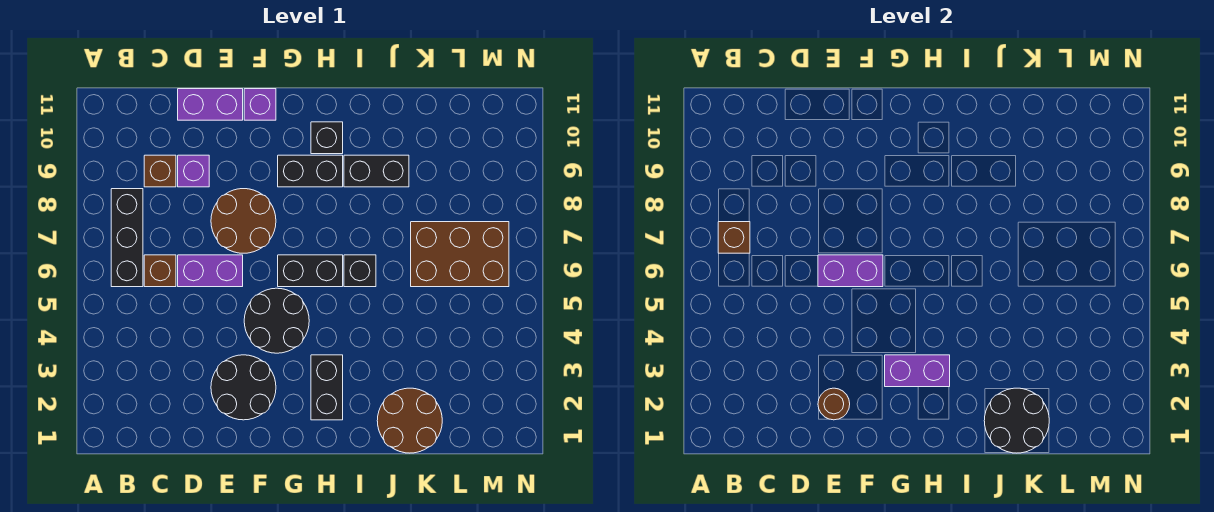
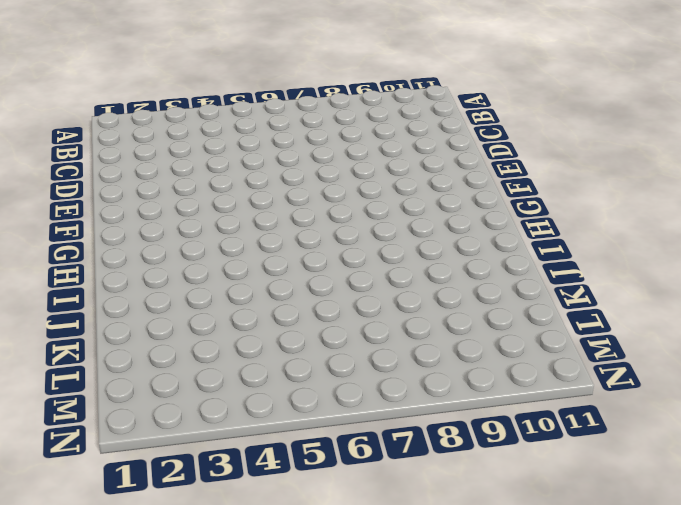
none -> black brick B6:B8 level 1
none -> brown brick C6 level 1
none -> brown brick C9 level 1

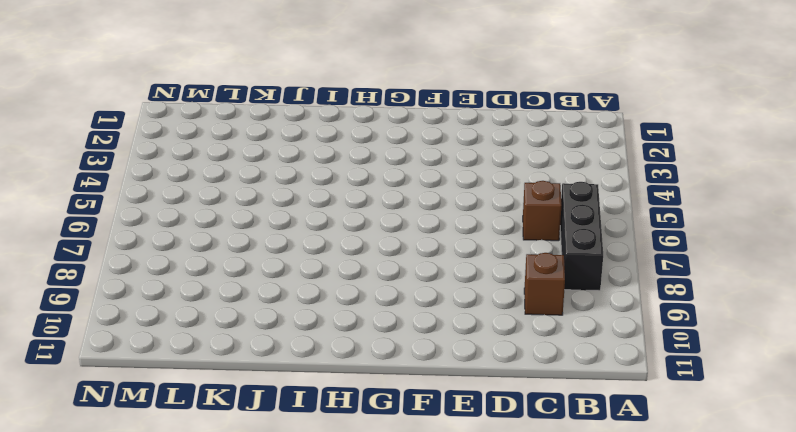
none -> purple brick D6:E6 level 1
none -> purple brick D9 level 1
none -> purple brick D11:E11 level 1

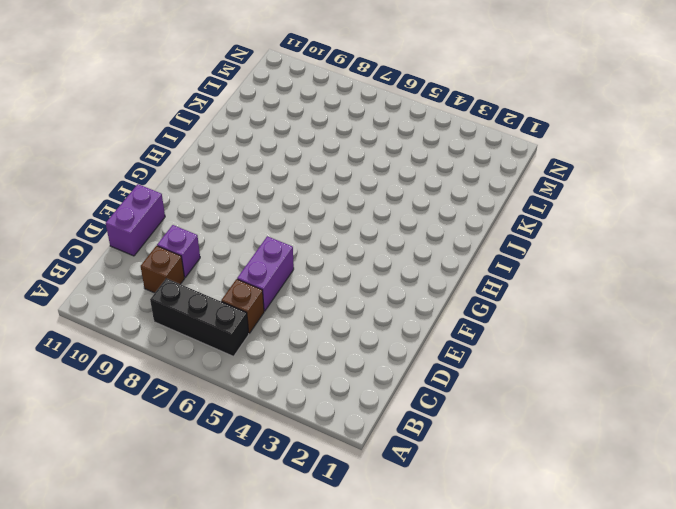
none -> black round brick E2:F3 level 1
none -> brown round brick E7:F8 level 1
none -> black round brick F4:G5 level 1

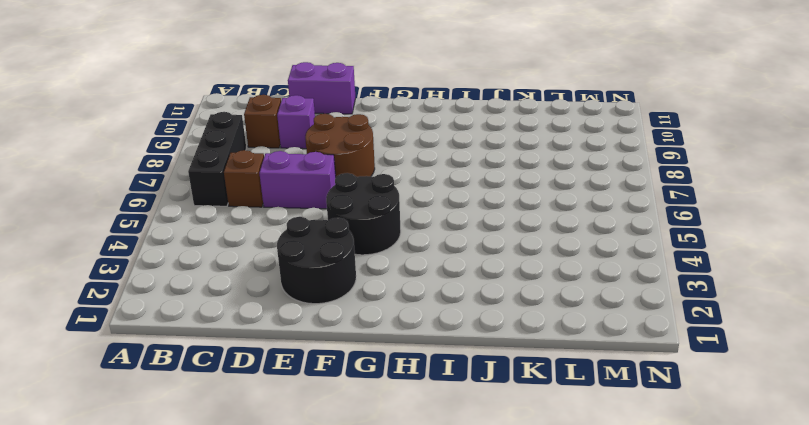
none -> purple brick F11 level 1
none -> black brick G6:H6 level 1
none -> black brick G9:H9 level 1

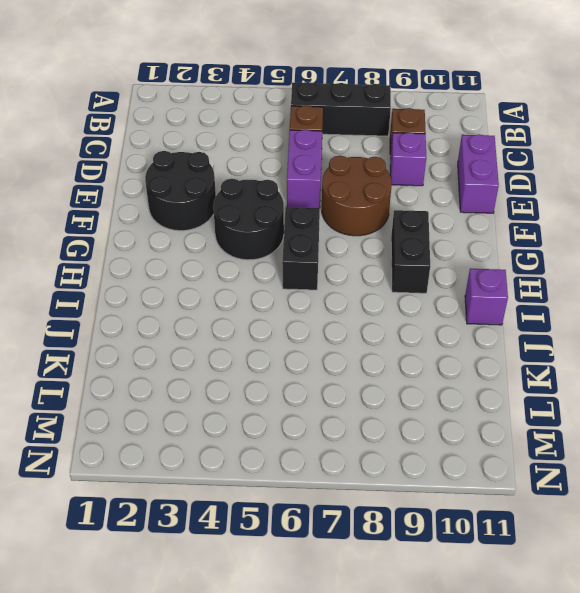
purple brick I11 level 1 -> purple brick F11 level 1
none -> black brick H2:H3 level 1
none -> black brick H10 level 1
none -> black brick I6 level 1

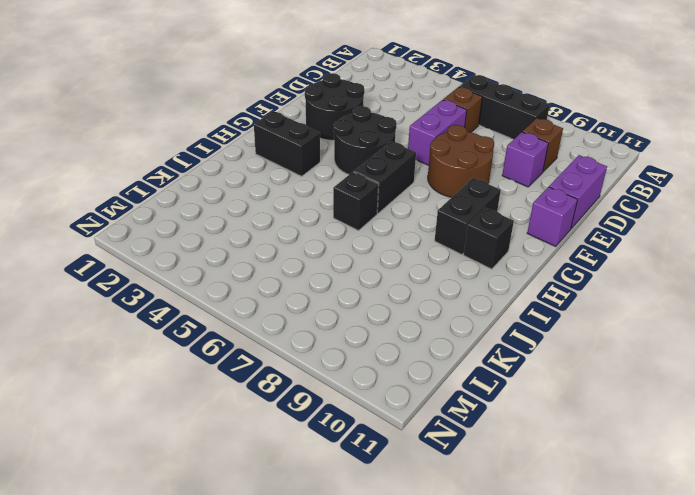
none -> black brick I9:J9 level 1
none -> brown round brick J1:K2 level 1
none -> brown brick K6:M7 level 1

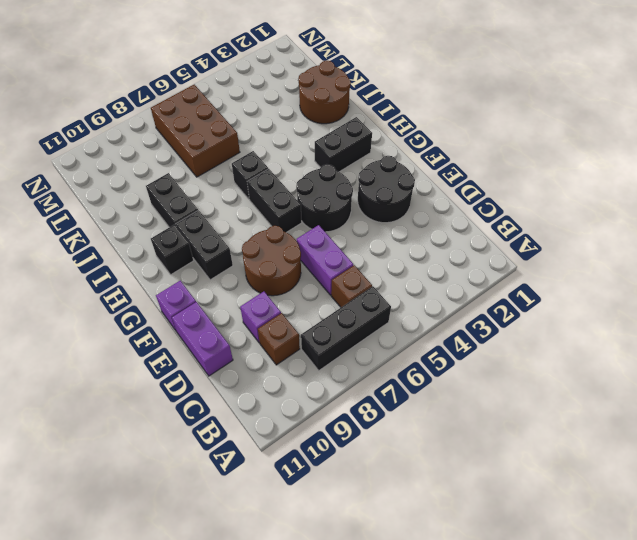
none -> brown brick B7 level 2
none -> brown round brick E2 level 2
none -> purple brick E6:F6 level 2

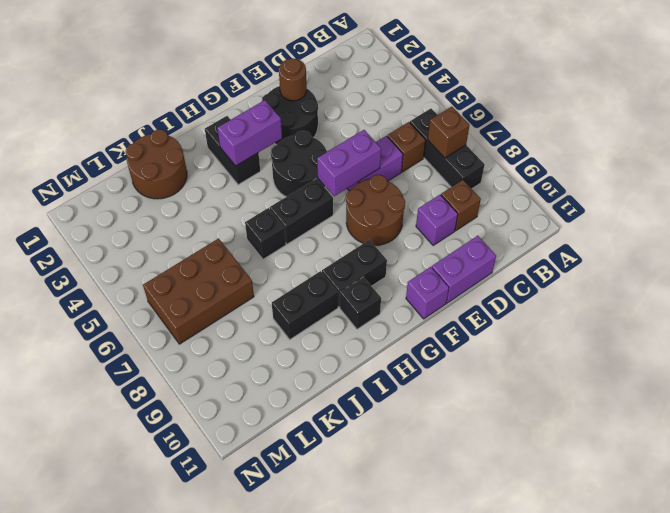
none -> black round brick J1:K2 level 2

